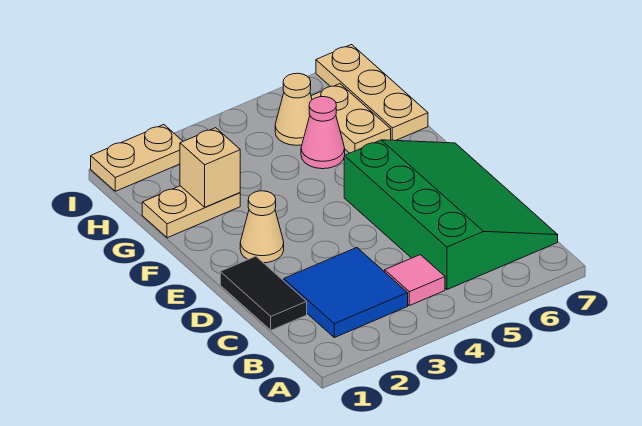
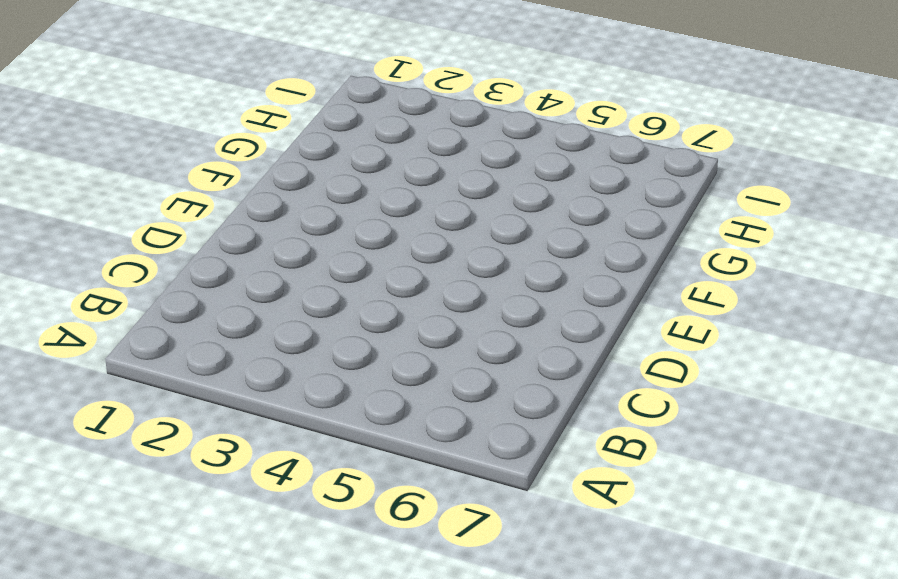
none -> blue tile B2:C3 level 1
none -> pink tile B4 level 1
none -> green slope B5:E7 level 1 top 5

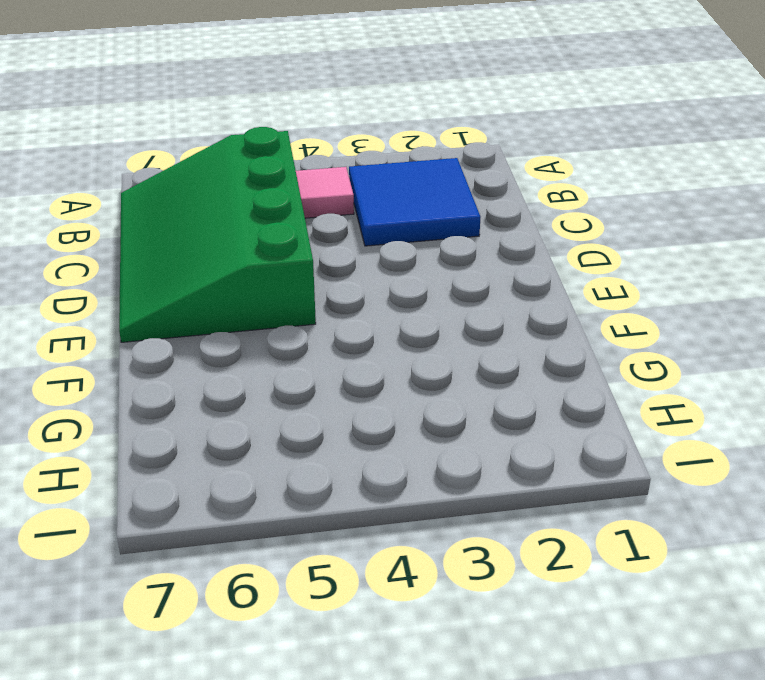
none -> black tile C1:D1 level 1
none -> tan cone E2 level 1
none -> tan plate G1:G2 level 1

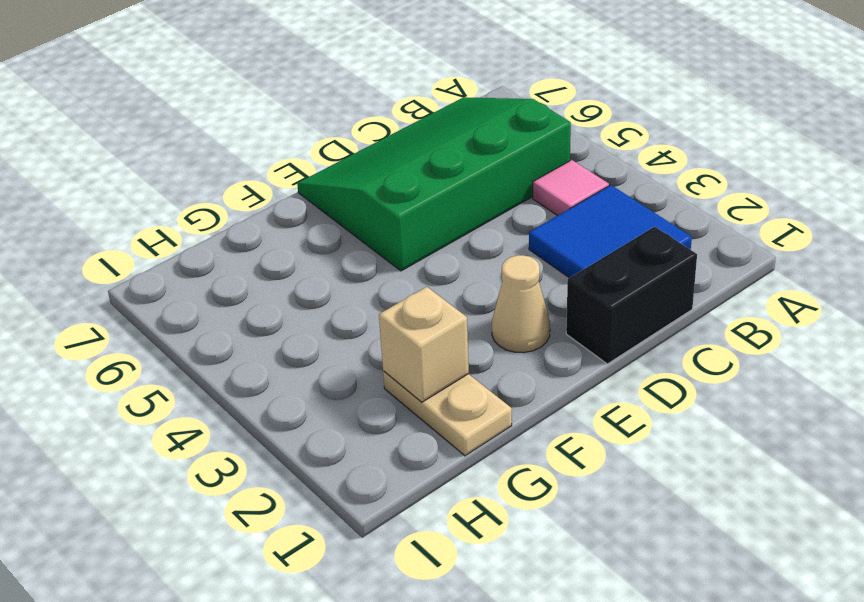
black brick C1:D1 level 1 -> black tile C1:D1 level 1
none -> pink cone G5 level 1
none -> tan plate G6:H6 level 1
none -> tan plate G7:I7 level 1

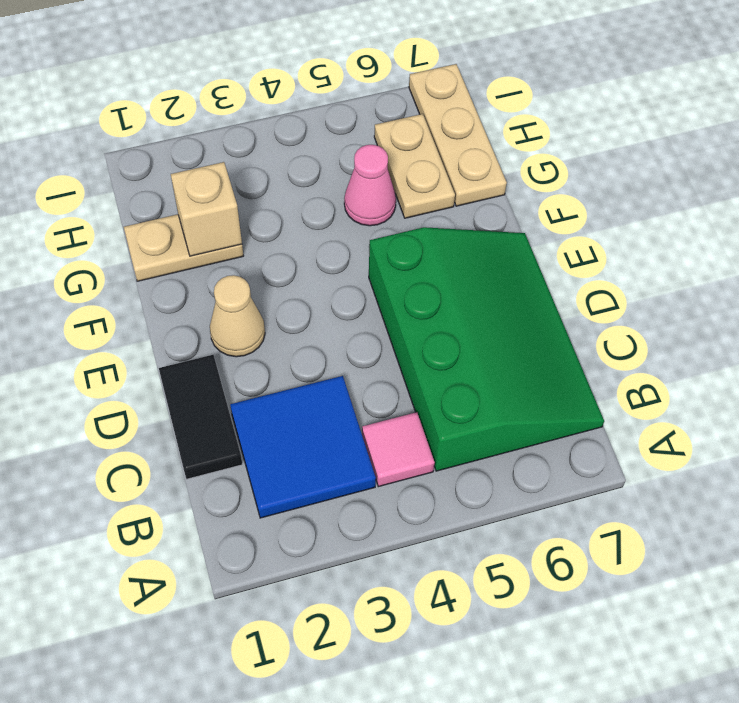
none -> tan cone H5 level 1
none -> tan plate I1:I2 level 1

